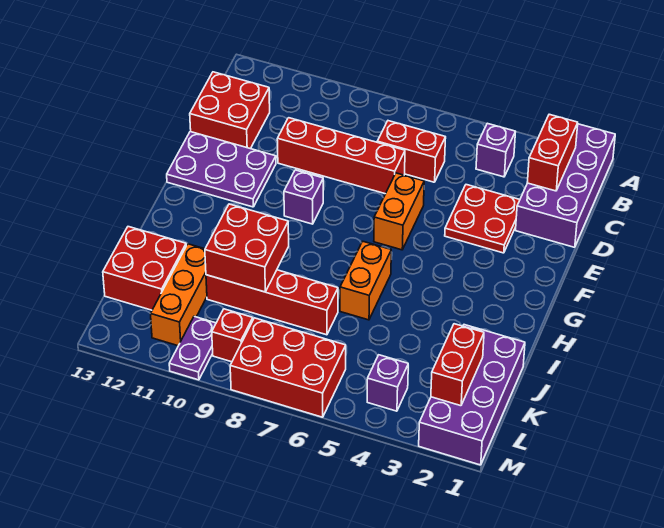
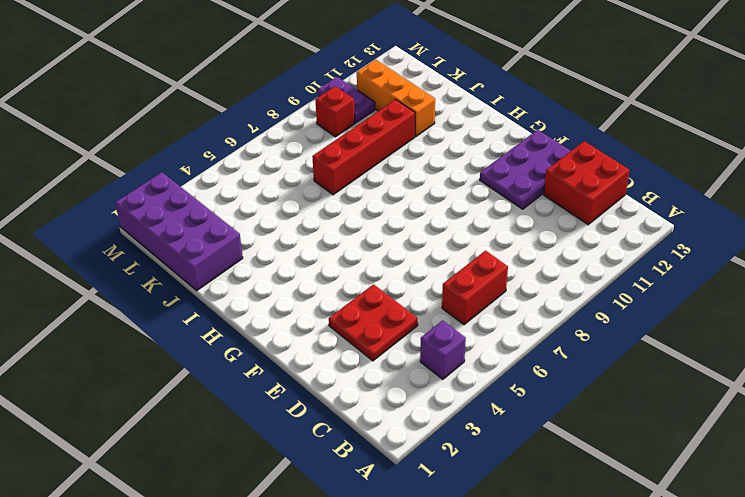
none -> purple brick A1:D2 level 1
none -> red brick D7:D10 level 1
none -> orange brick E6:F6 level 1

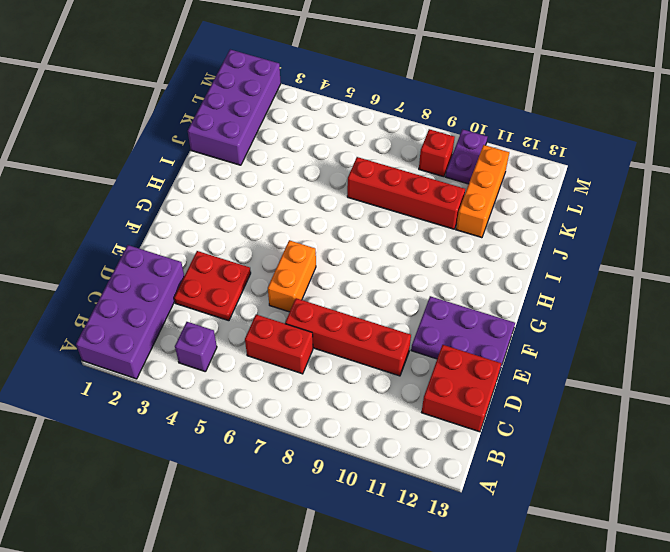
none -> purple brick F9 level 1
none -> orange brick H6:I6 level 1
none -> red brick J12:K13 level 1

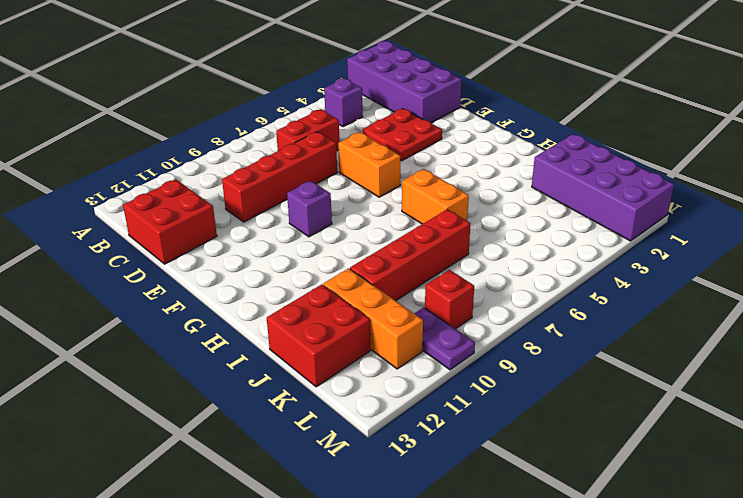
none -> purple plate E11:F13 level 1
none -> purple brick L4 level 1
none -> red brick L6:M8 level 1

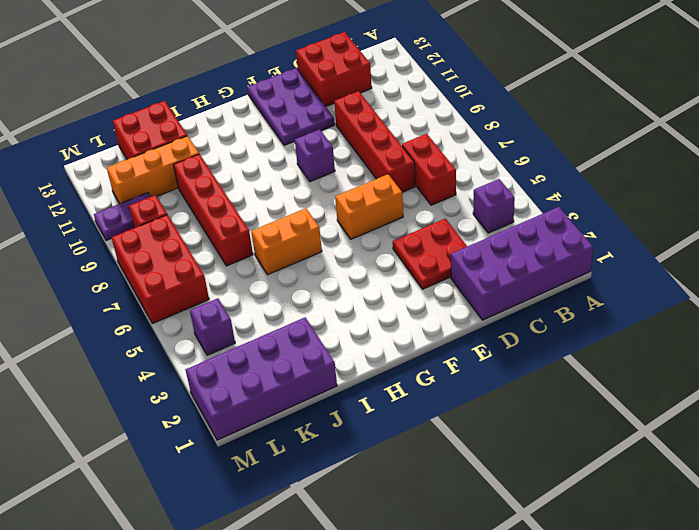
none -> red brick B2:C2 level 2
none -> red brick I9:J10 level 2
none -> red brick K2:L2 level 2

